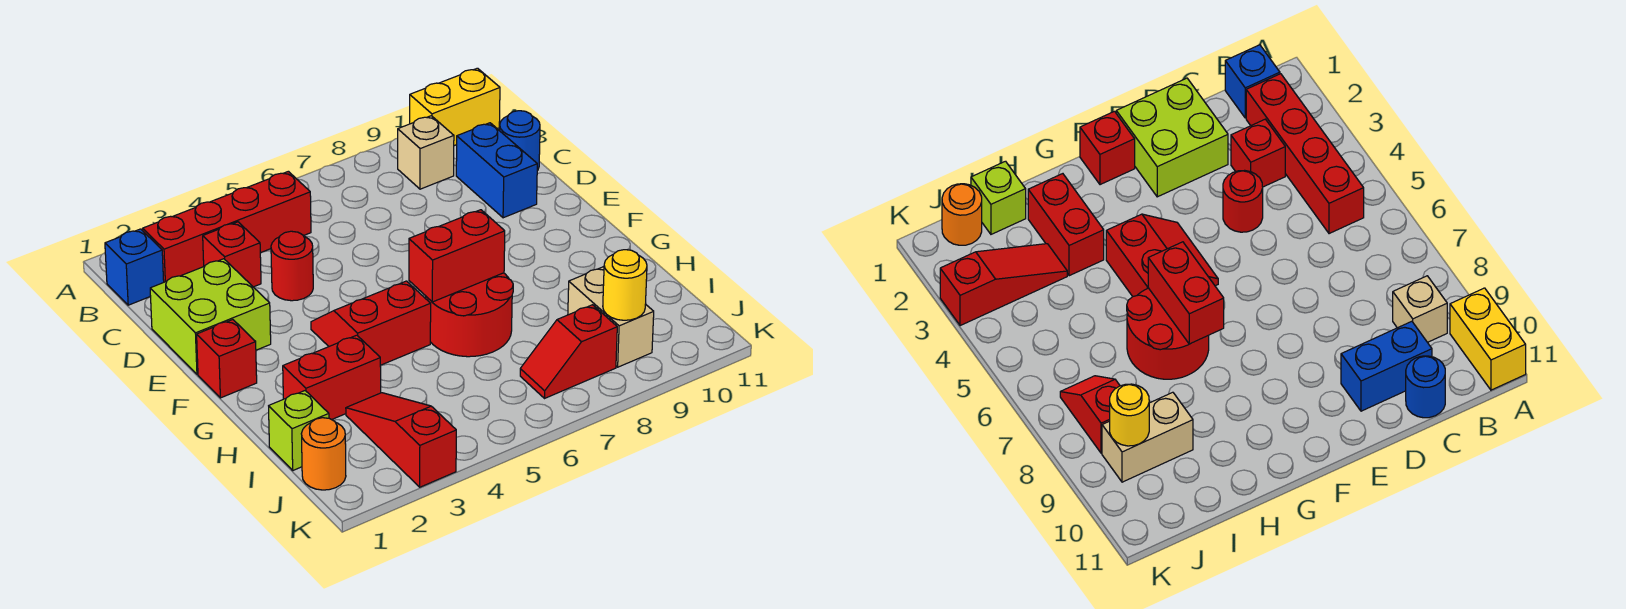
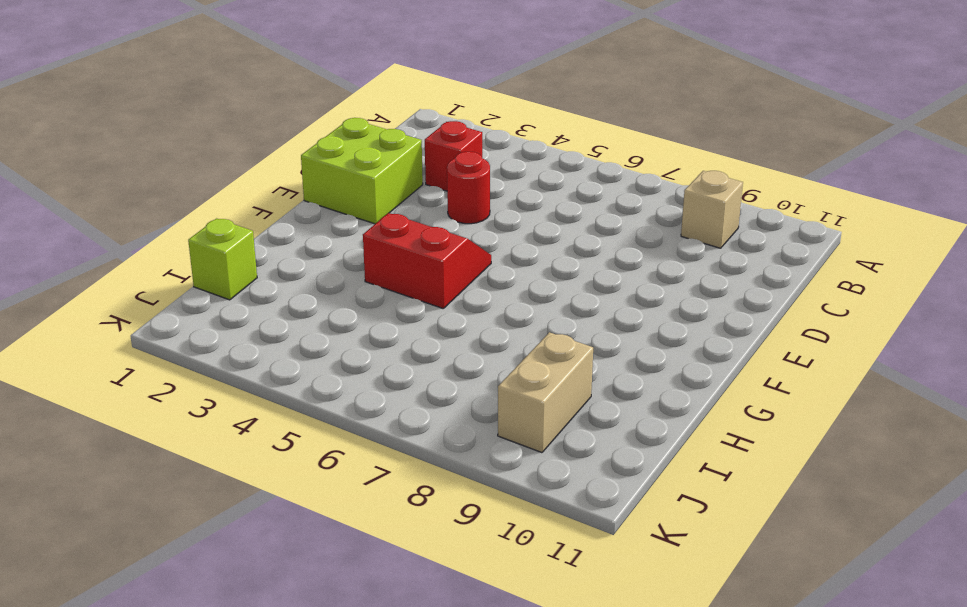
none -> yellow brick A10:A11 level 1
none -> blue brick B1 level 1
none -> red brick B2:B5 level 1

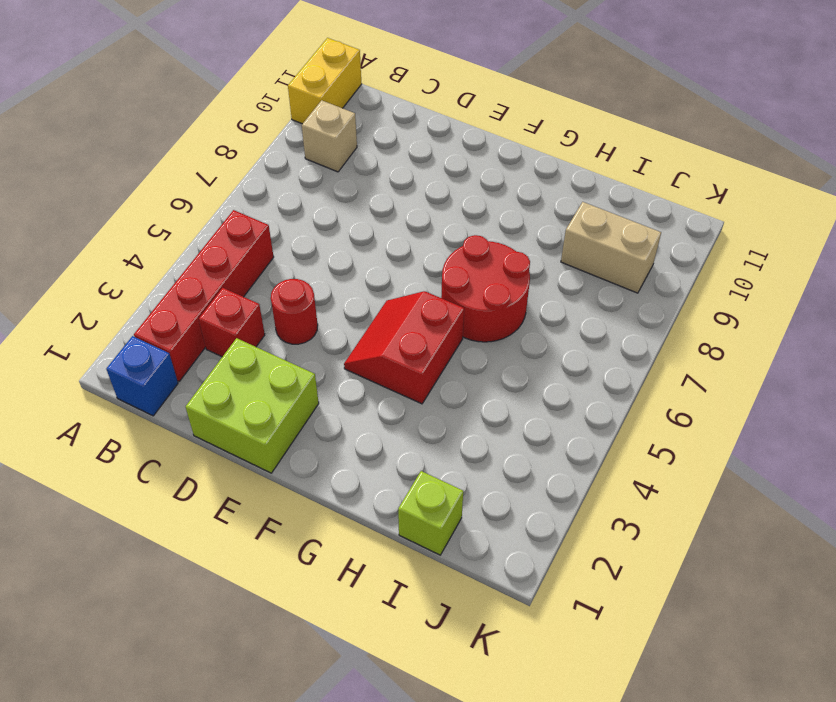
none -> blue brick C10:D10 level 1
none -> blue round brick C11 level 1
none -> red brick F1 level 1

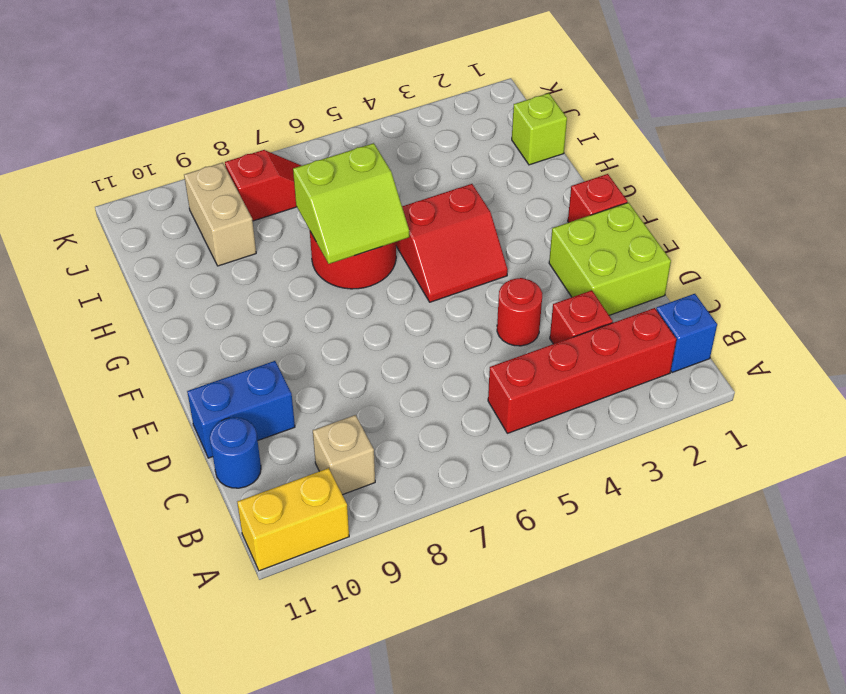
blue brick D10:D11 level 1 -> blue brick C10:D10 level 1
lime slope G6:H7 level 2 top H -> red brick G6:G7 level 2
none -> red brick H2:H3 level 1
none -> red slope I3:K3 level 1 top K
none -> orange round brick J1 level 1

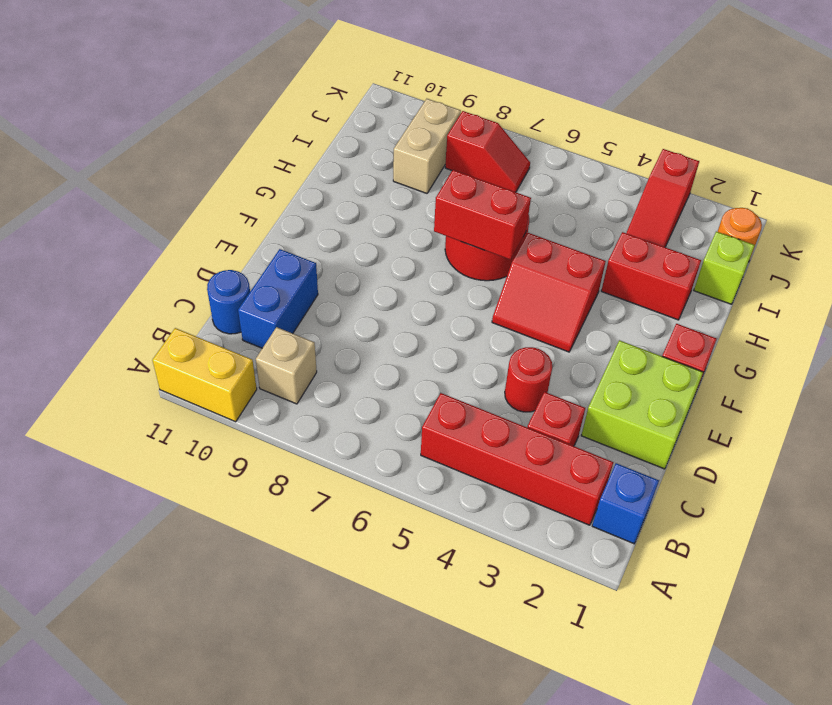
none -> yellow round brick J9 level 2

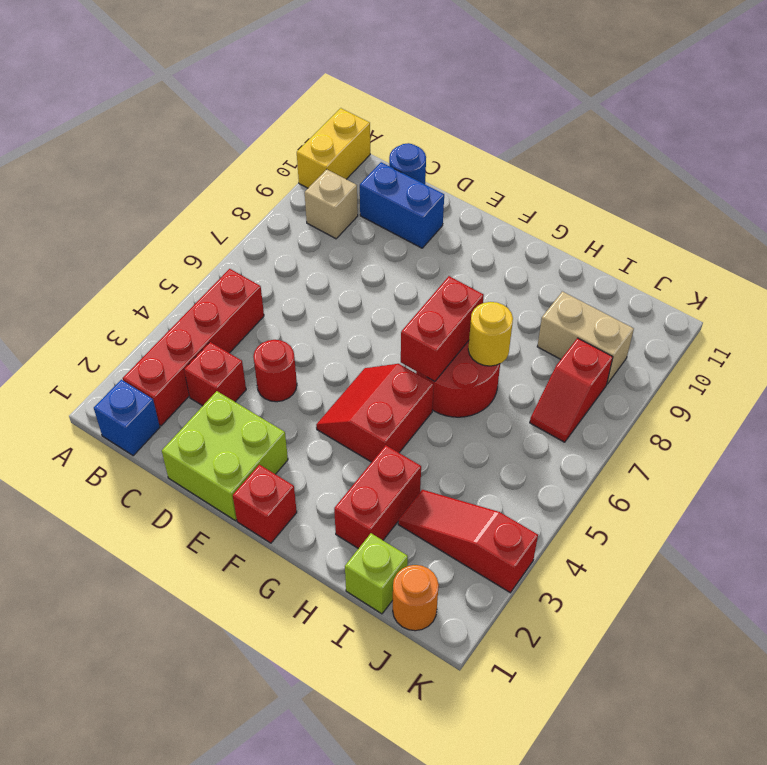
yellow round brick H7 level 2 -> yellow round brick J9 level 2

